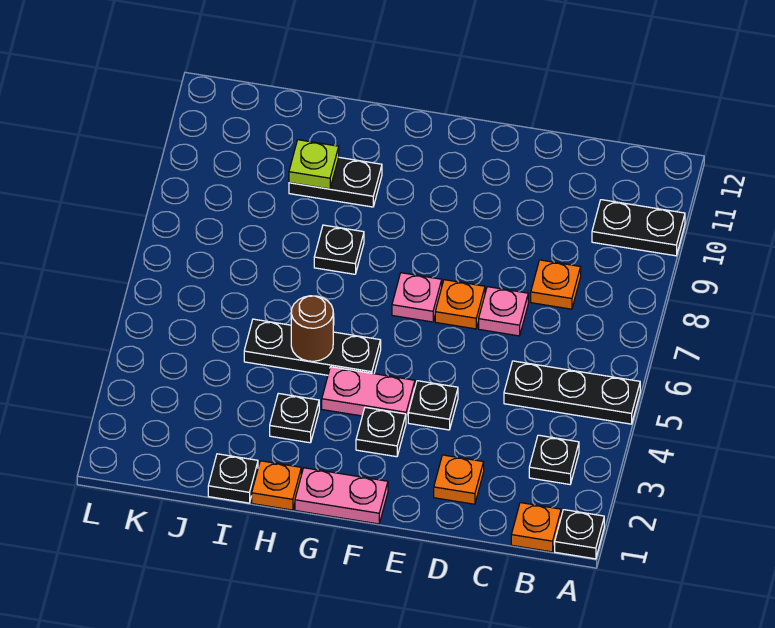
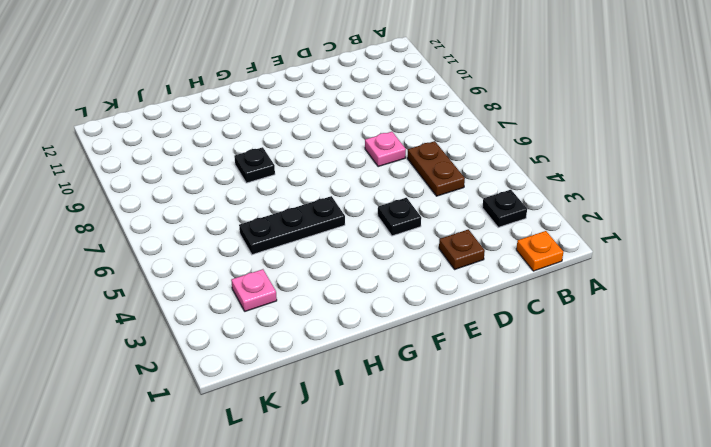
brown plate C5:C6 level 1 -> black plate A5:C5 level 1
brown plate D2 level 1 -> orange plate D2 level 1
pink plate J3 level 1 -> pink plate F7 level 1
none -> black plate A1 level 1
none -> black plate A10:B10 level 1
none -> orange plate C8 level 1

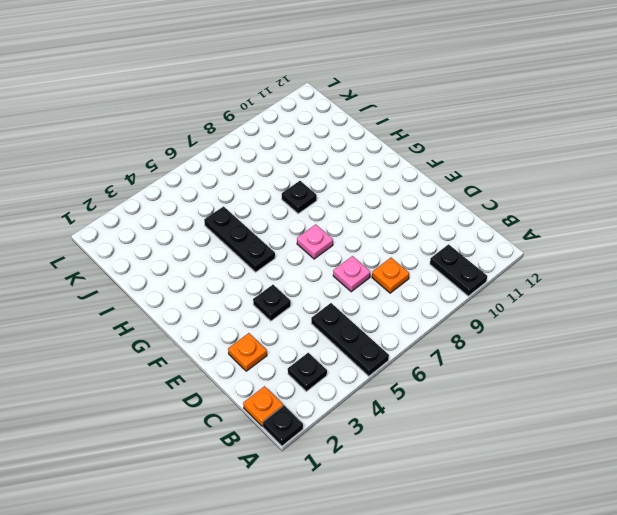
none -> orange plate E7 level 1
none -> pink plate F1:G1 level 1
none -> black plate F3 level 1

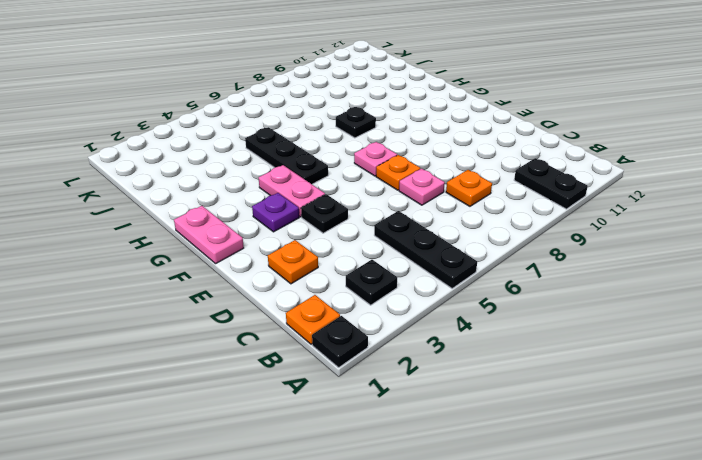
purple plate F3 level 1 -> black plate F3 level 1
none -> orange plate H1 level 1
none -> black plate H3 level 1
none -> black plate H10:I10 level 1

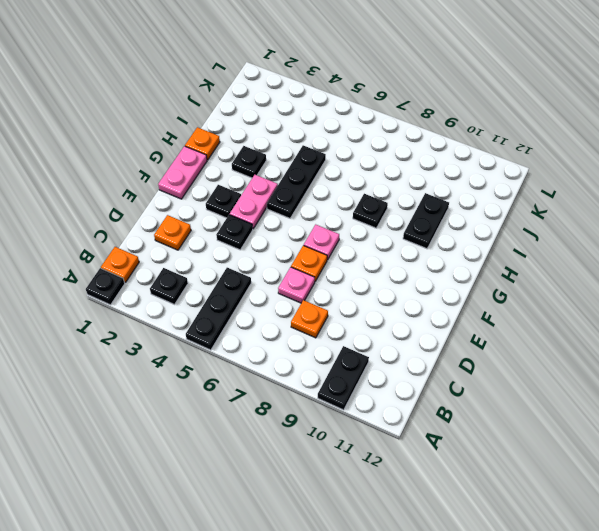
none -> black plate I1 level 1
none -> brown round brick H5 level 2
none -> lime plate I10 level 2

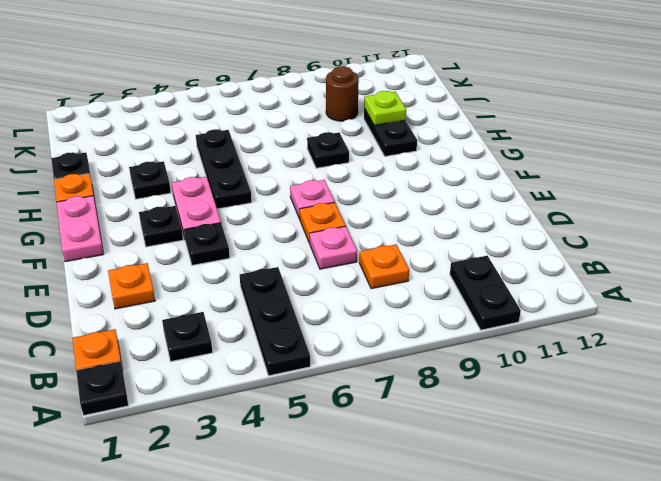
brown round brick J9 level 1 -> brown round brick H5 level 2

